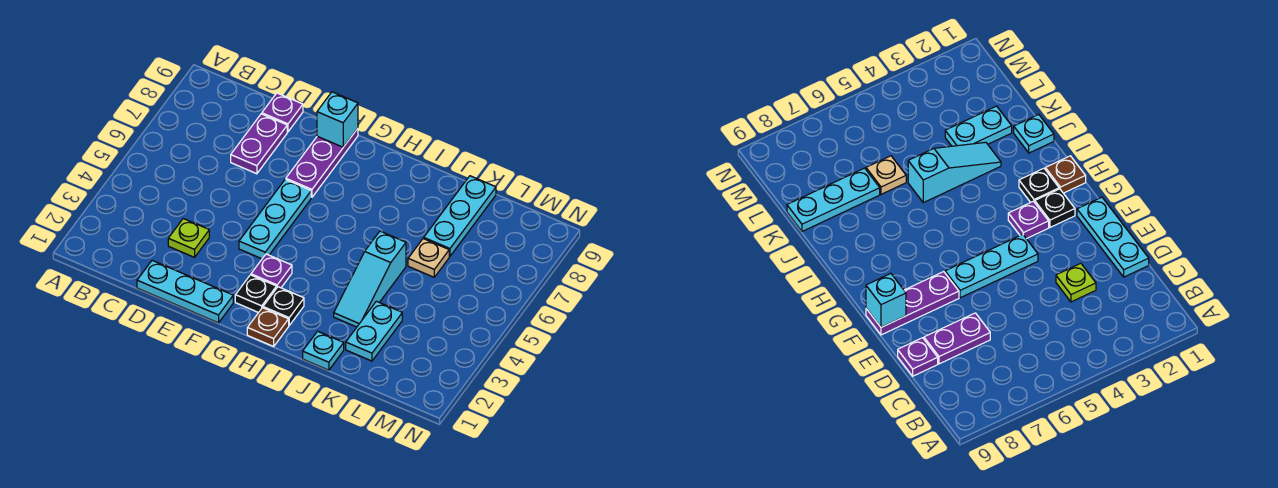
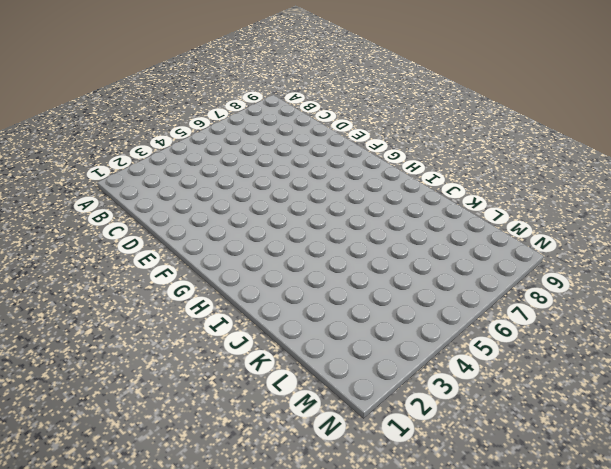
none -> cyan plate D1:F1 level 1
none -> lime plate D3 level 1
none -> purple plate D7:D8 level 1

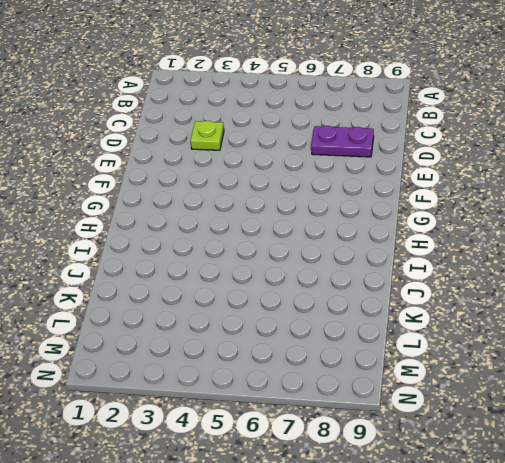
none -> cyan plate D1:F1 level 1
none -> purple plate D9 level 1
none -> cyan plate F4:F6 level 1

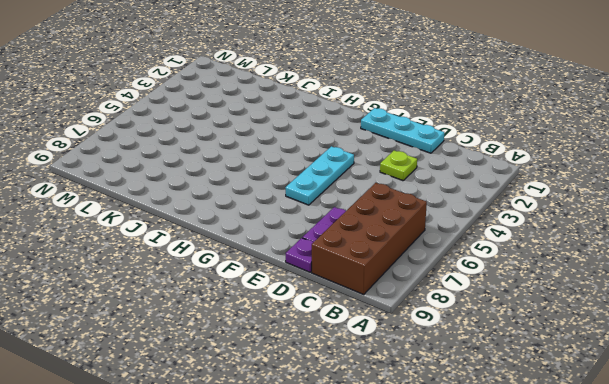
brown brick B6:C9 level 1 -> none
none -> purple plate F7:F9 level 1
none -> black plate G2 level 1
none -> purple plate G3 level 1

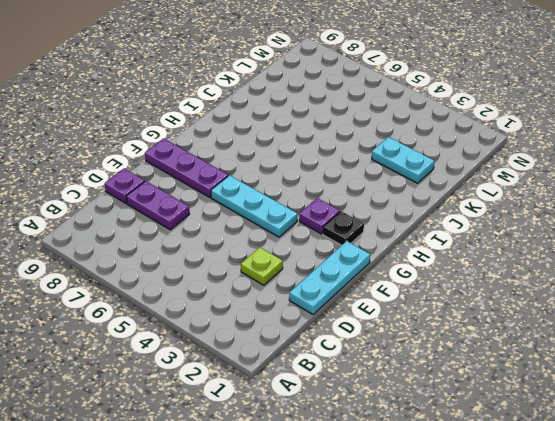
none -> brown plate H1 level 1
none -> black plate H2 level 1
none -> cyan plate J1 level 1

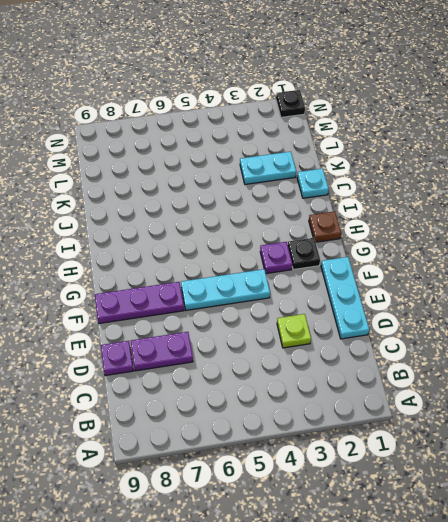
black plate N1 level 1 -> black plate H2 level 1
none -> cyan slope J3:J5 level 1 top 5
none -> tan plate K6 level 1
none -> cyan plate K7:K9 level 1

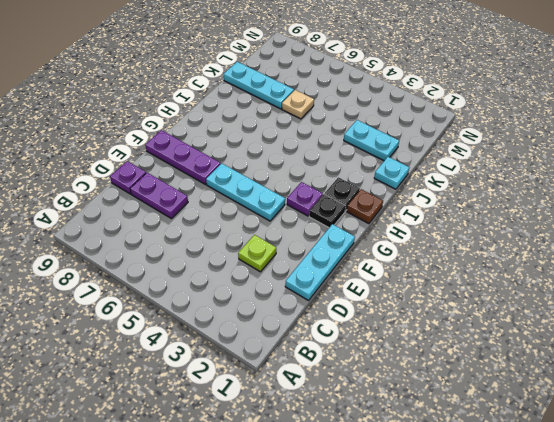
none -> cyan slope J3:J5 level 1 top 5
none -> cyan brick F9 level 2

